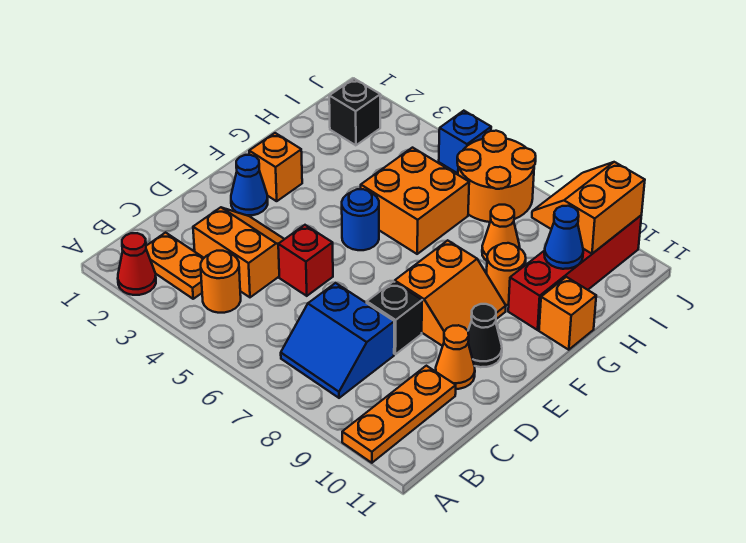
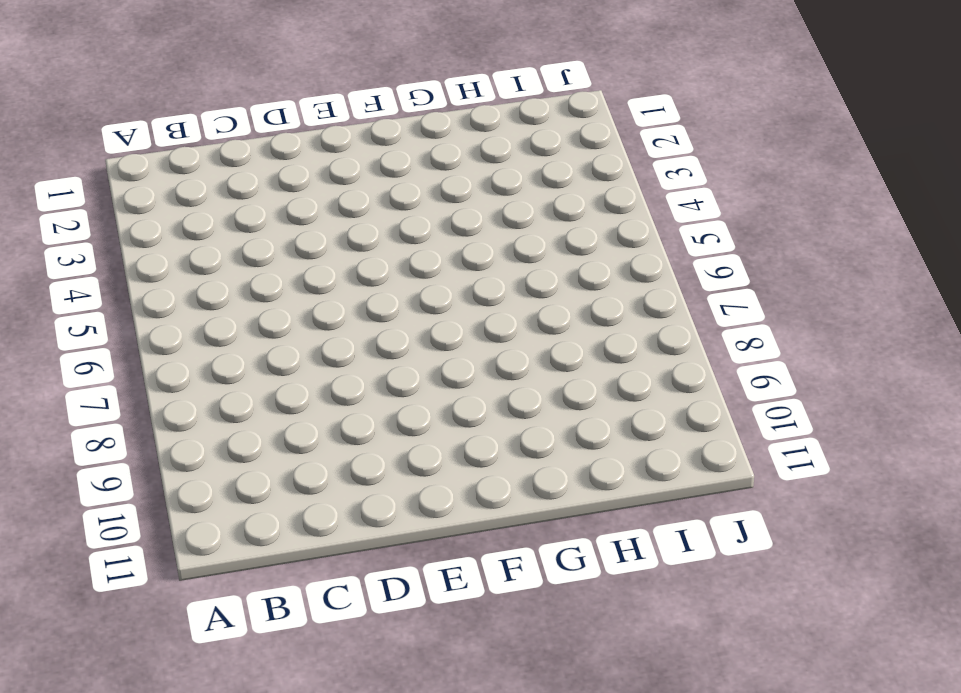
none -> red cone A2 level 1
none -> orange plate A10:C10 level 1
none -> orange plate B2:B3 level 1

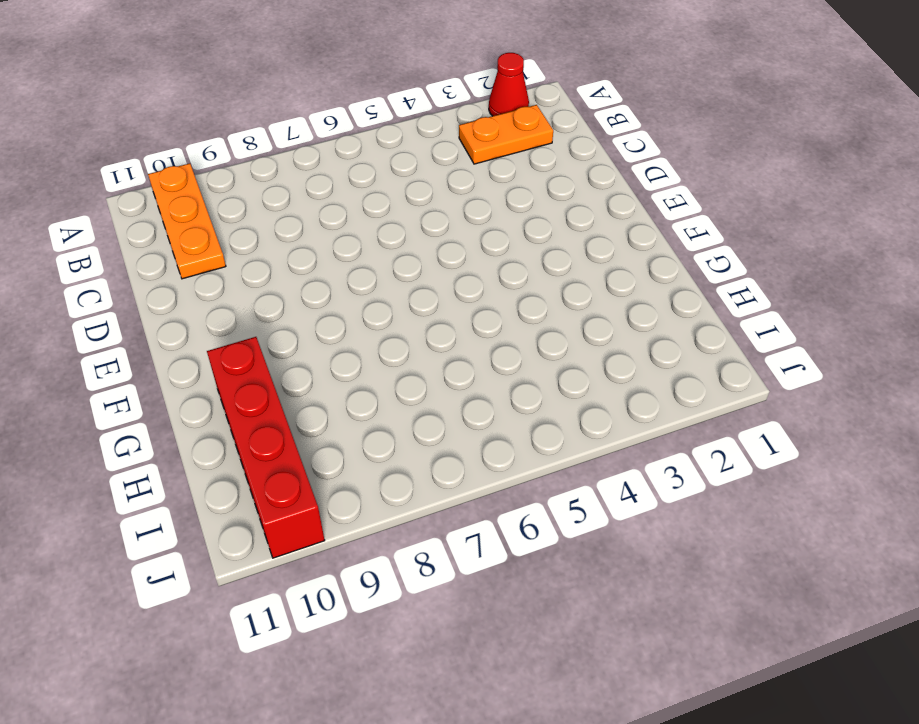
none -> orange round brick B4 level 1
none -> blue slope B7:C8 level 1 top C
none -> orange slope C3:D4 level 1 top C

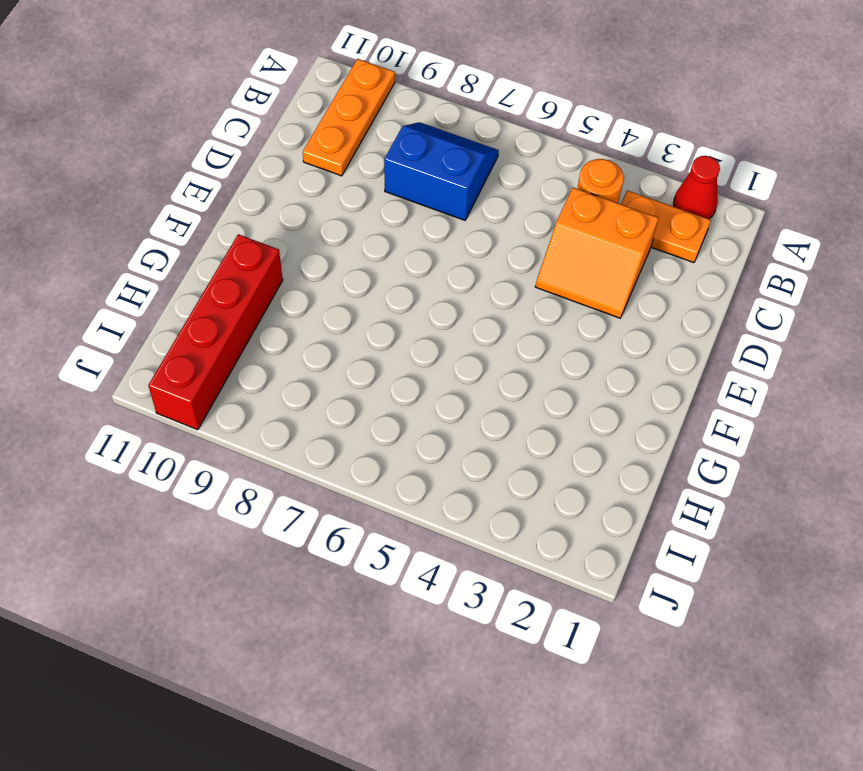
none -> red brick D5 level 1
none -> black brick D8 level 1
none -> orange cone D10 level 1

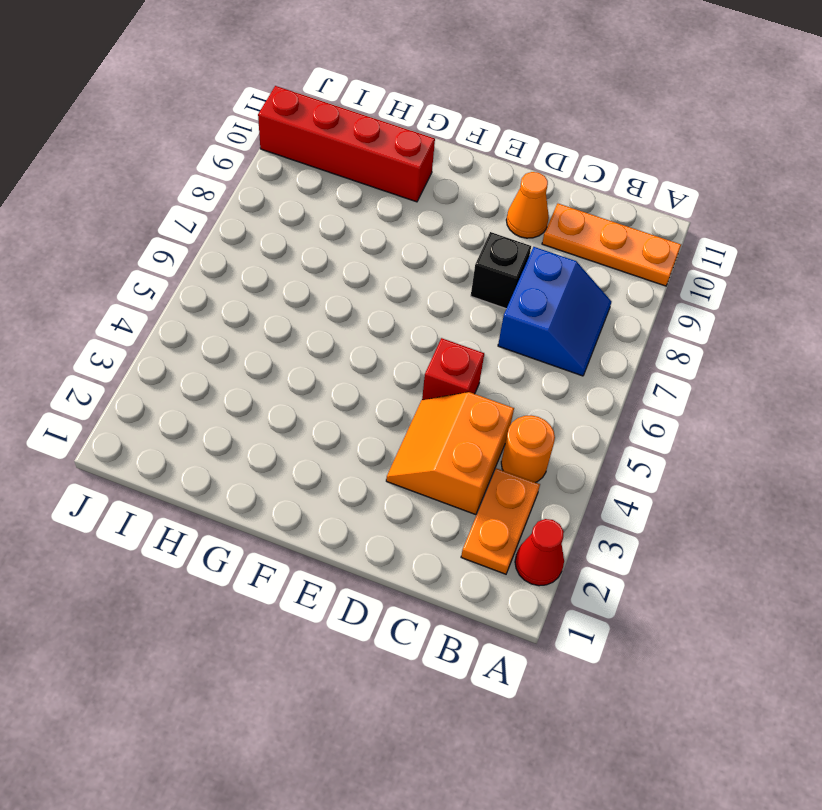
none -> blue cone E2 level 1
none -> orange slope E8:F9 level 1 top 8
none -> black cone E10 level 1

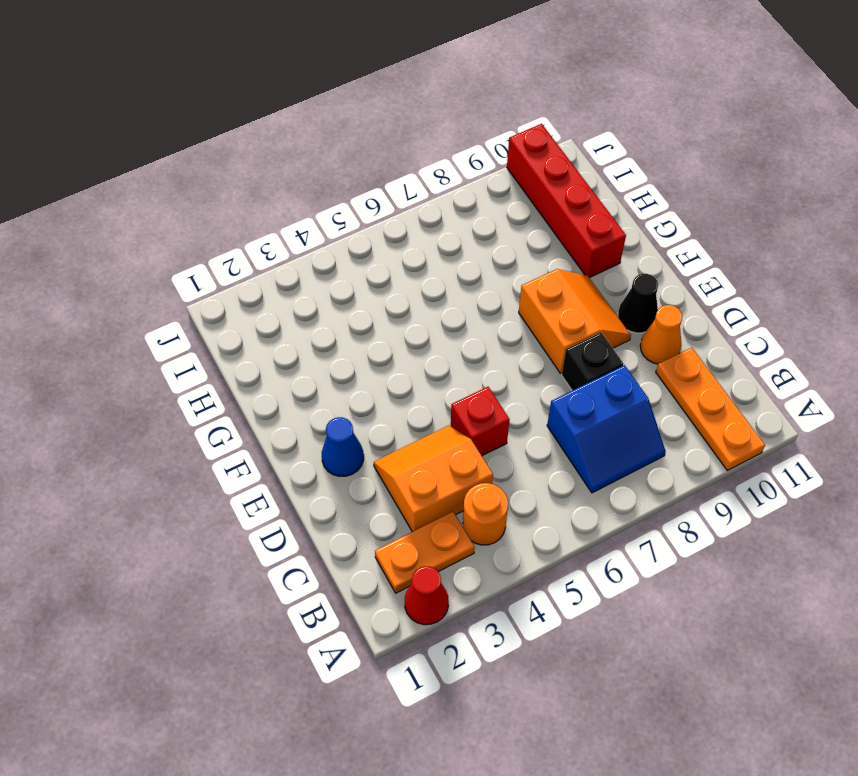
none -> orange brick F2 level 1
none -> blue round brick F5 level 1
none -> orange brick G5:H6 level 1

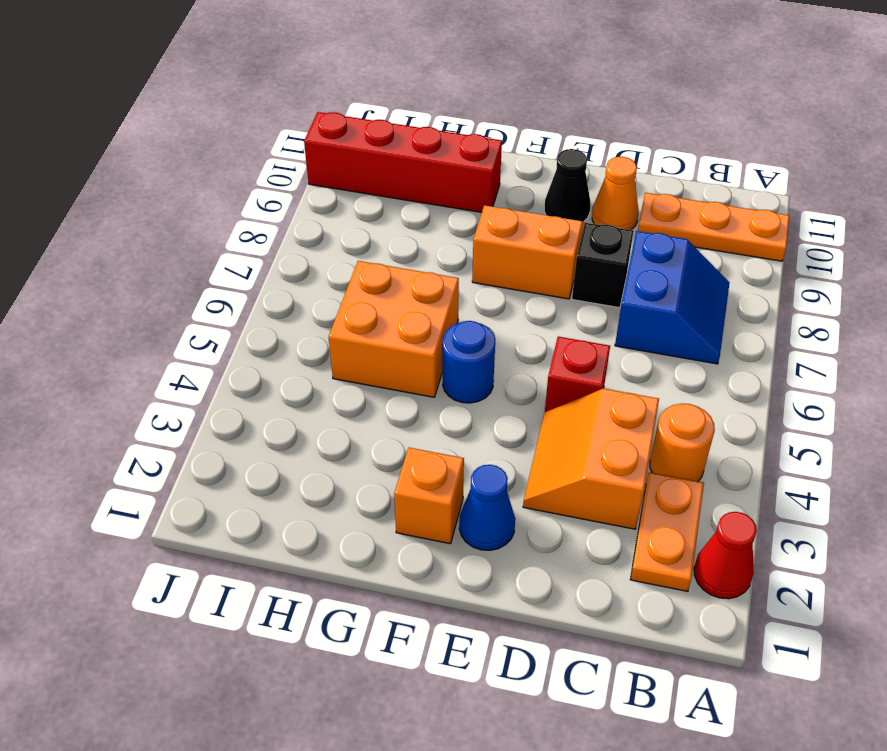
none -> orange round brick G9 level 1
none -> orange brick G11 level 1
none -> orange cone H8 level 1

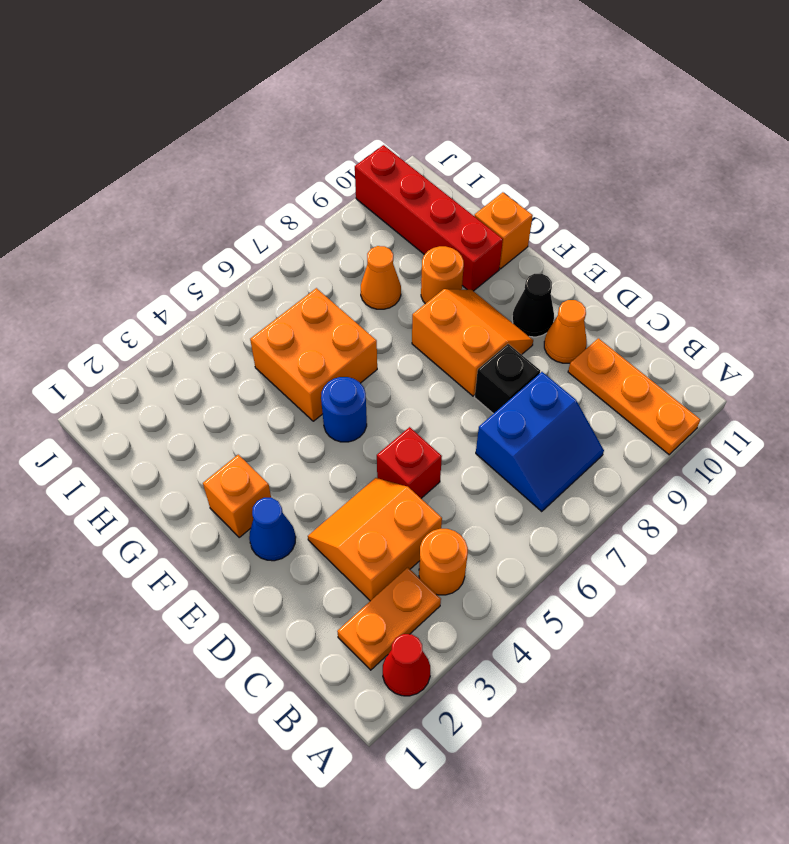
none -> black brick I2 level 1
none -> orange round brick I6:J7 level 1
none -> blue brick J5 level 1

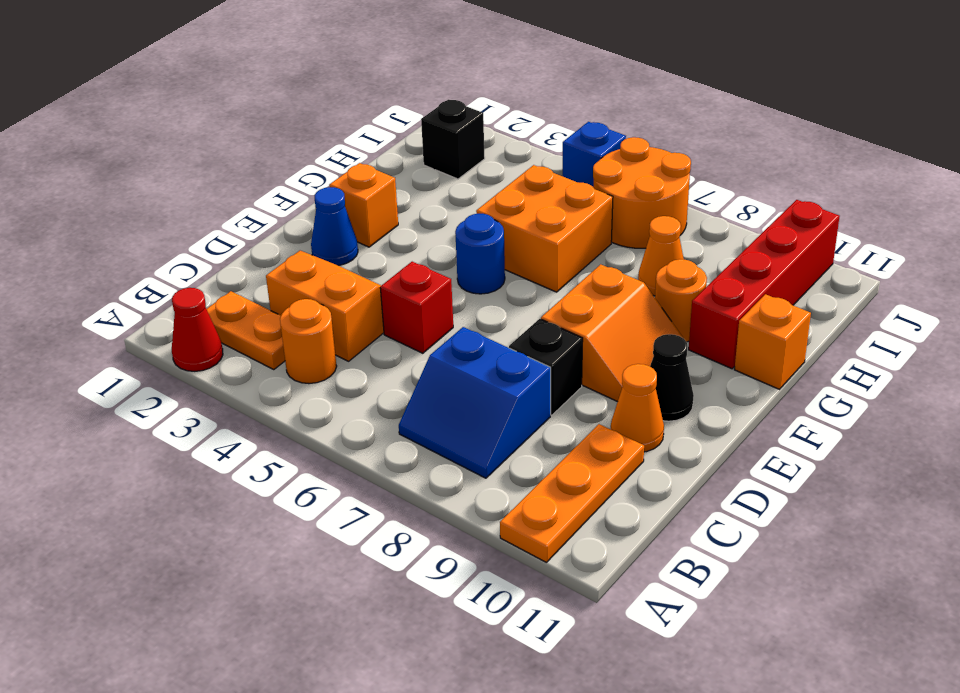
none -> blue cone H10 level 2
none -> orange slope I9:J10 level 2 top 10

